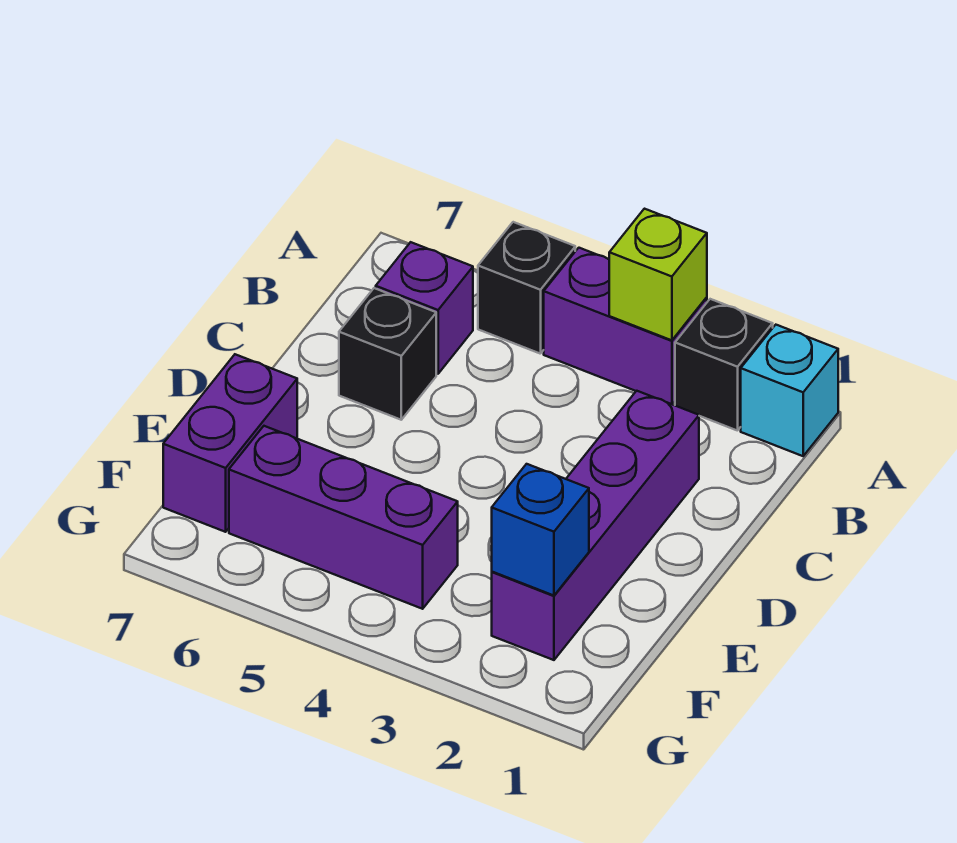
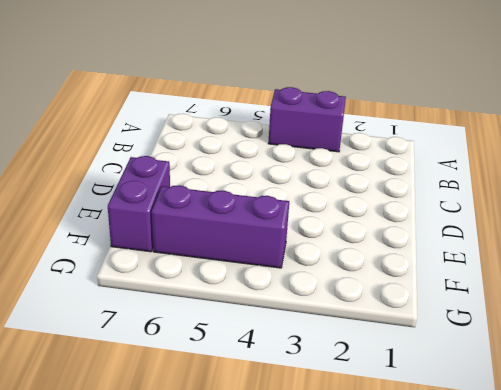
none -> cyan brick A1 level 1
none -> black brick A2 level 1

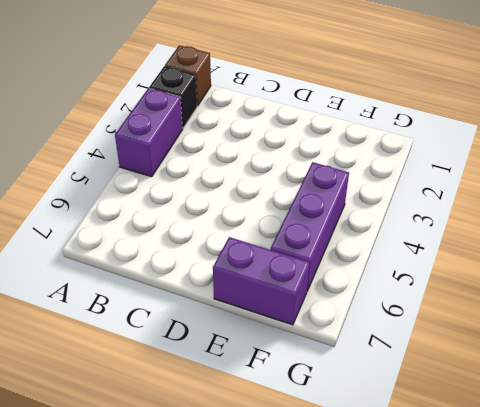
brown brick A1 level 1 -> cyan brick A1 level 1
none -> black brick A5 level 1
none -> purple brick B6 level 1

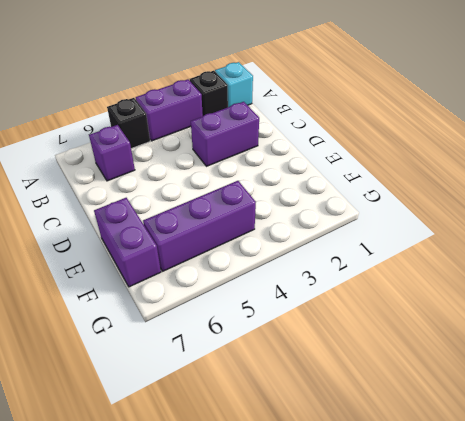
purple brick C2:C3 level 1 -> purple brick C2:F2 level 1
none -> black brick C6 level 1
none -> lime brick A3 level 2

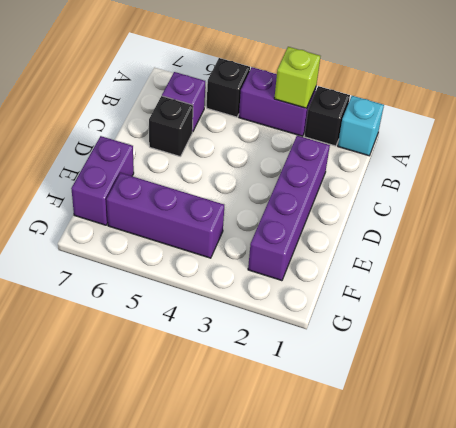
none -> blue brick F2 level 2

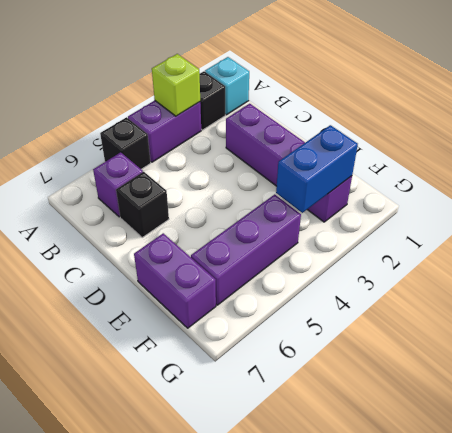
blue brick F2:F3 level 2 -> blue brick F2 level 2

